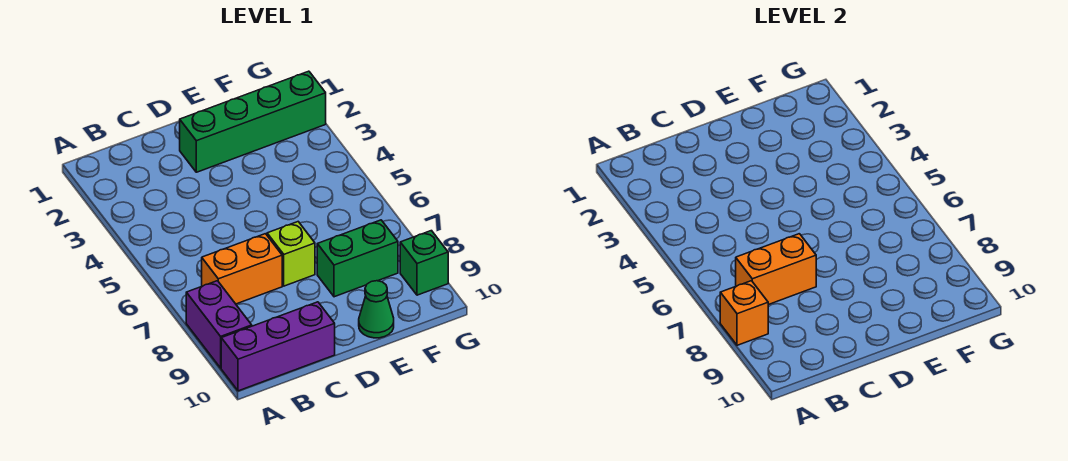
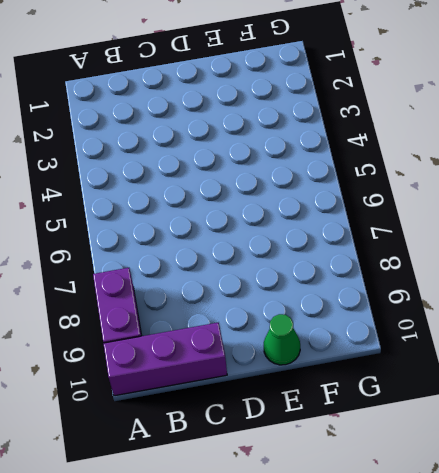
none -> orange brick B7:C7 level 1
none -> green brick D2:G2 level 1

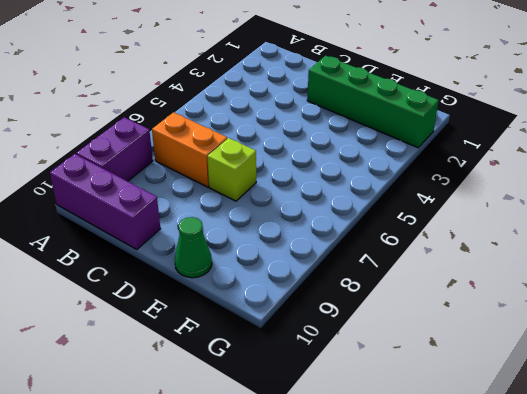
none -> green brick E8:F8 level 1
none -> green brick G9 level 1

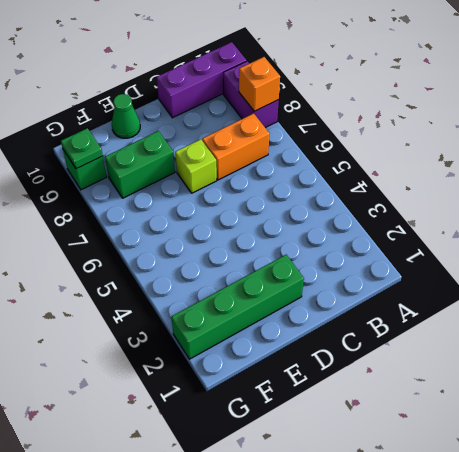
green plate G9 level 2 -> none
none -> orange brick B7:C7 level 2

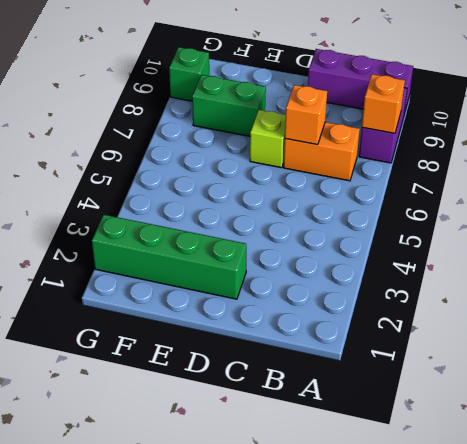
orange brick C7 level 2 -> orange brick B7:C7 level 2
none -> green cone E10 level 1

